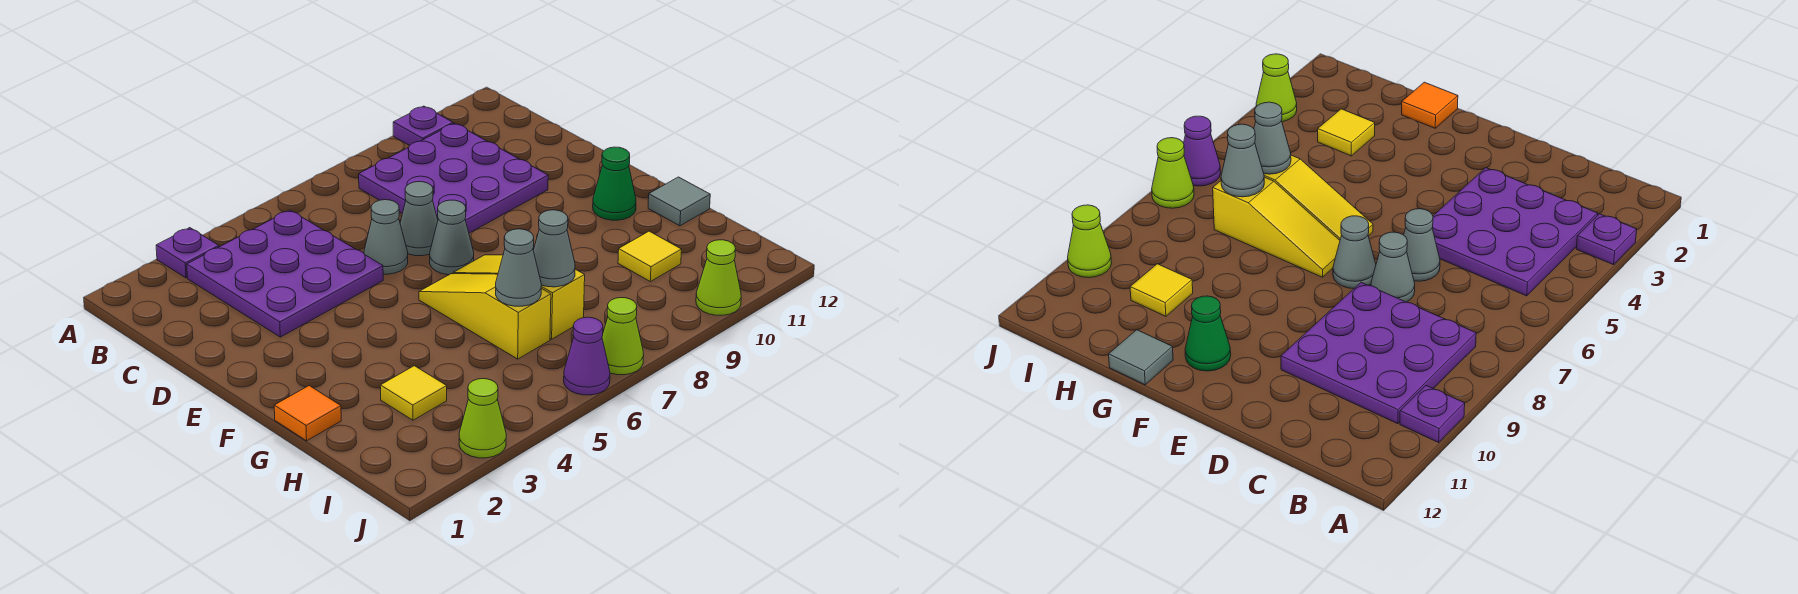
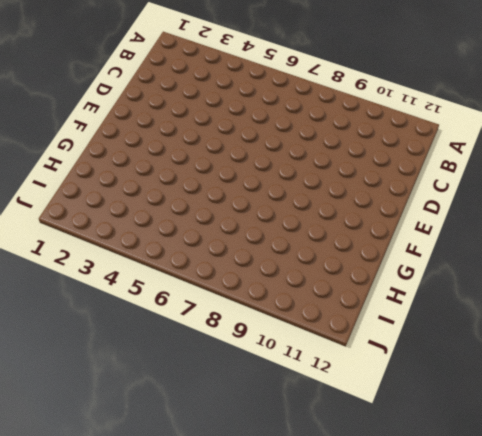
none -> purple plate A3 level 1
none -> purple plate A10 level 1
none -> purple plate B3:D5 level 1

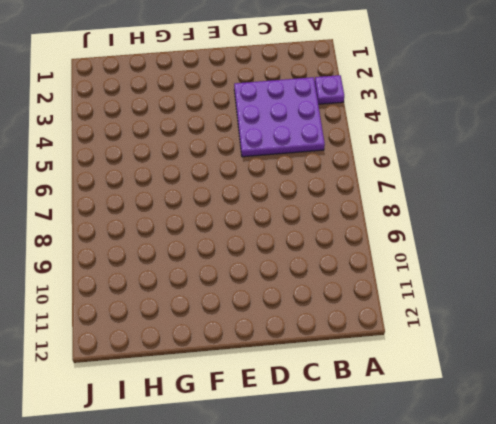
none -> purple plate A10 level 1
none -> purple plate B8:D10 level 1
none -> grey cone D6 level 1

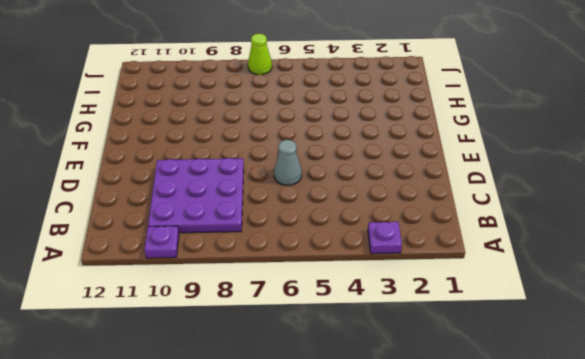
none -> purple plate B3:D5 level 1
none -> grey cone D7 level 1
none -> grey cone E7 level 1

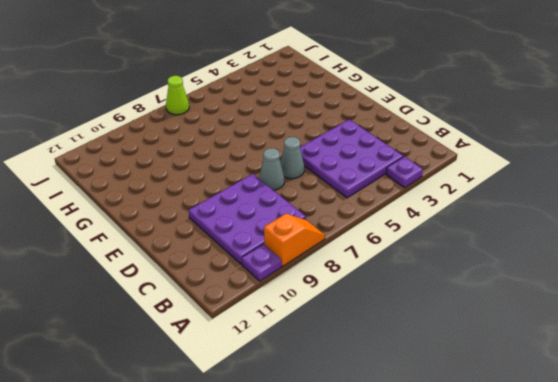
orange slope A8:A9 level 1 top 9 -> none
none -> grey cone E7 level 1
none -> yellow slope F6:H6 level 1 top H
none -> yellow slope F7:H7 level 1 top H

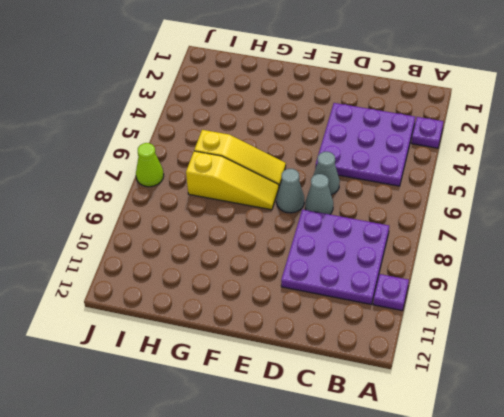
none -> green cone F11 level 1
none -> orange tile G1 level 1
none -> grey tile G12 level 1

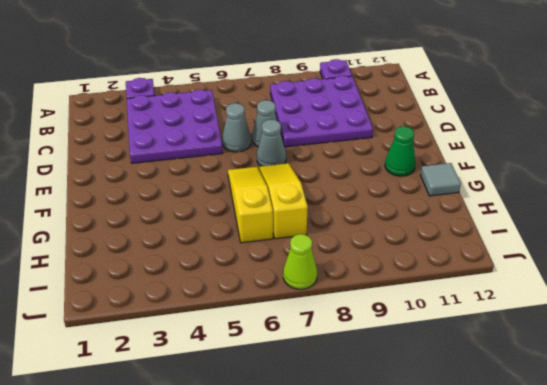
none -> orange tile G1 level 1
none -> yellow tile H3 level 1
none -> yellow tile H10 level 1

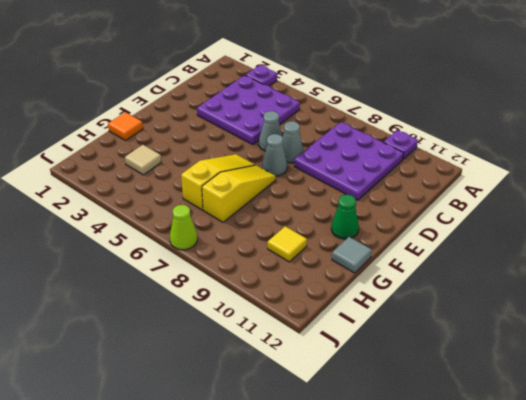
tan tile H3 level 1 -> yellow tile H3 level 1
none -> lime cone J3 level 1
none -> purple cone J6 level 1
none -> lime cone J10 level 1

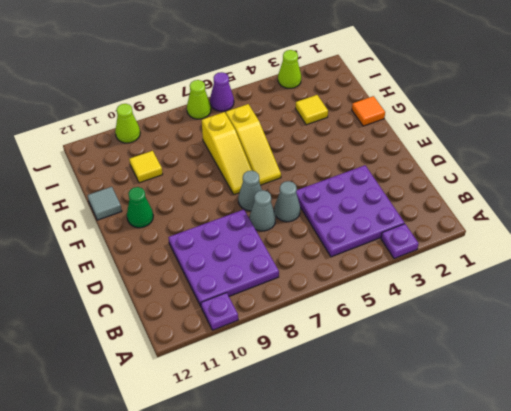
none -> grey cone H6 level 2
none -> grey cone H7 level 2

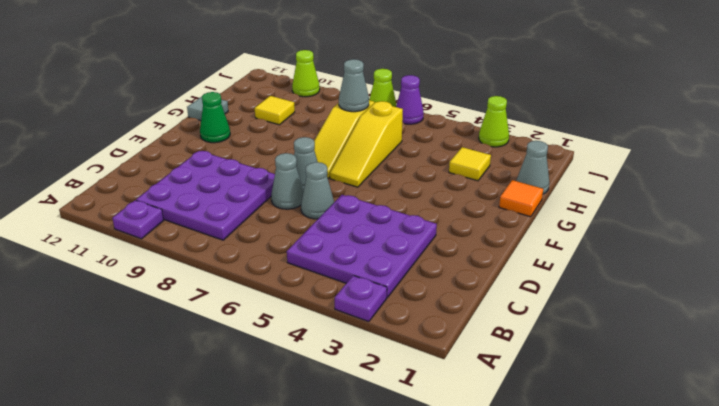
grey cone H1 level 1 -> grey cone H6 level 2

